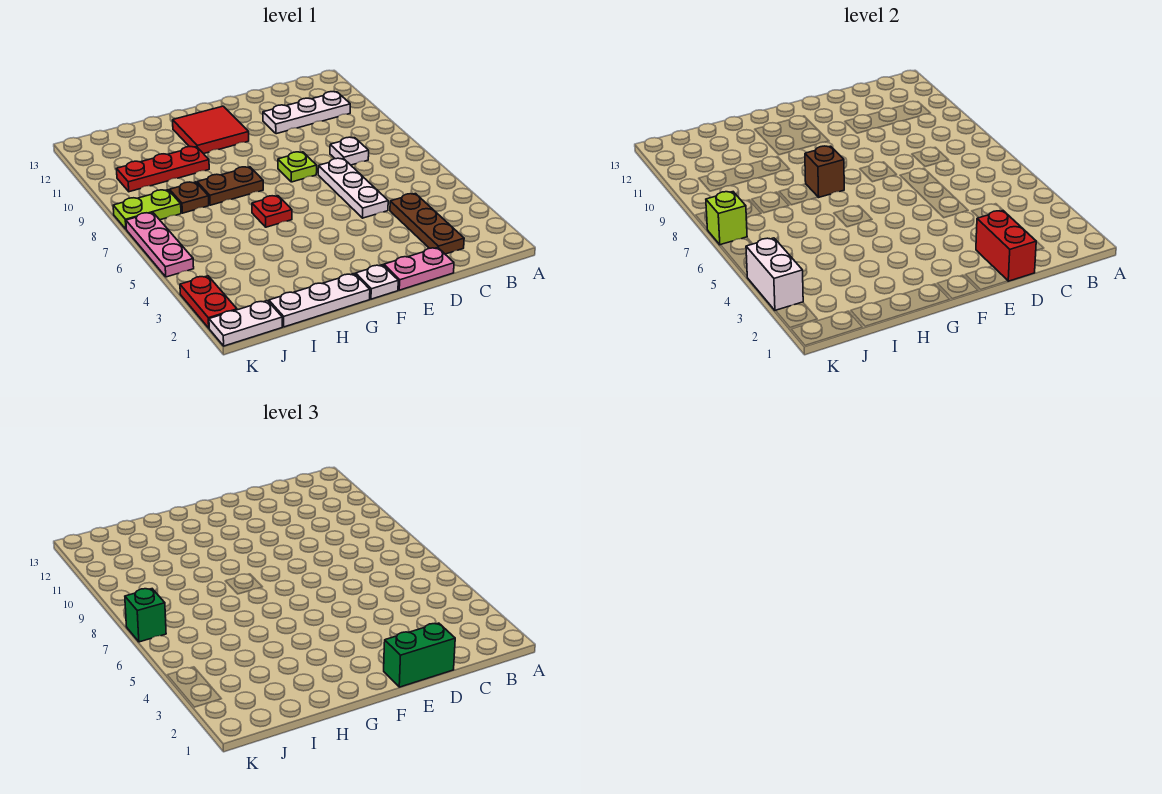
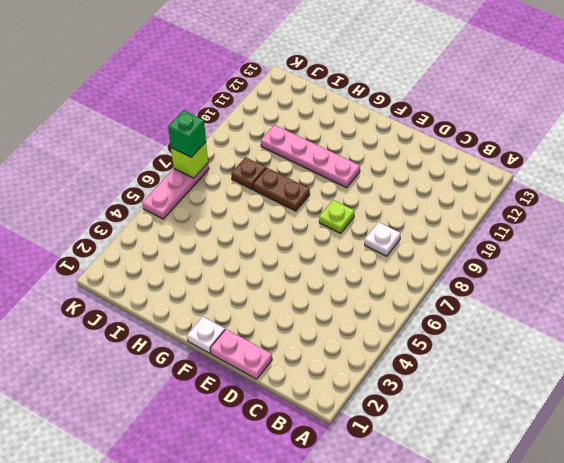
pink plate F10:I10 level 1 -> red plate H10:J10 level 1
none -> white plate B11:D11 level 1
none -> brown plate C2:C4 level 1
none -> white plate D5:D7 level 1

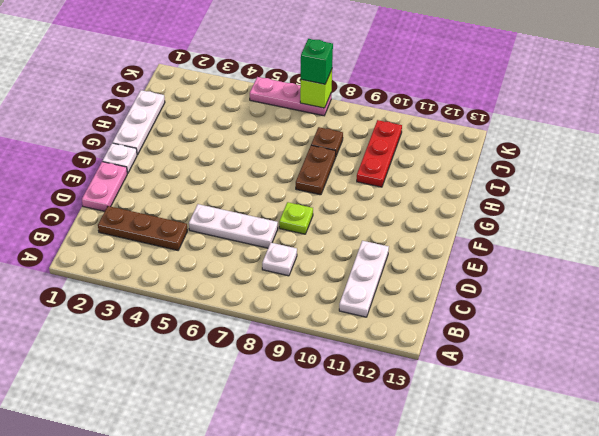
none -> red tile F11:G12 level 1
none -> red plate G6 level 1
none -> white plate J1:K1 level 1

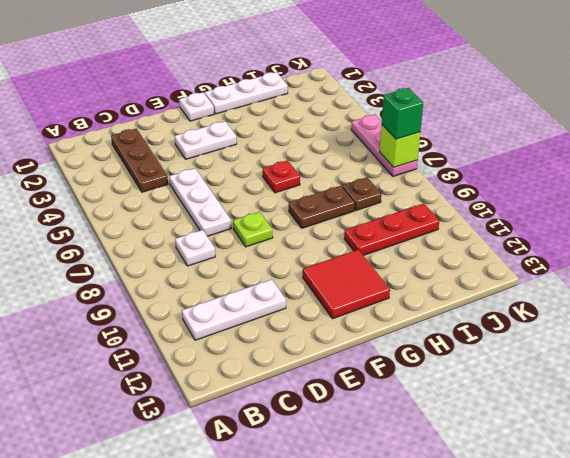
white plate E3:F3 level 1 -> white plate J1:K1 level 1
none -> pink plate D1:E1 level 1
none -> lime plate J8:K8 level 1
none -> red plate K2:K3 level 1

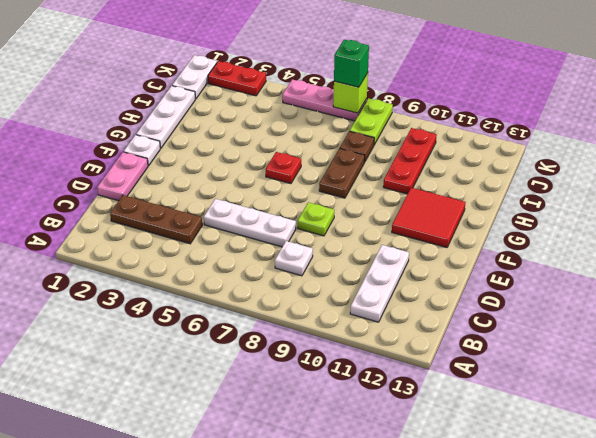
none -> red brick D1:D2 level 2
none -> brown brick G8 level 2
none -> white brick K3:K4 level 2

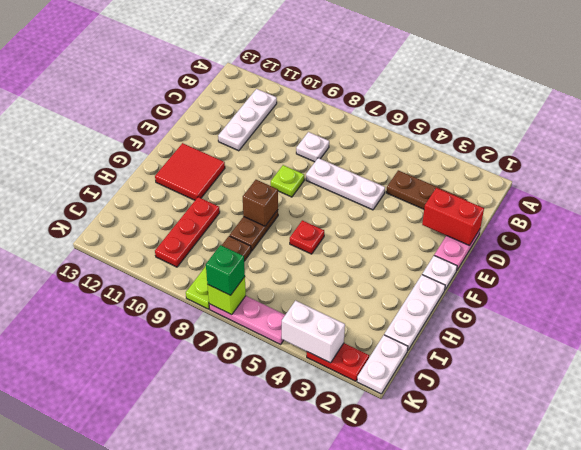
none -> green brick D1:E1 level 3

